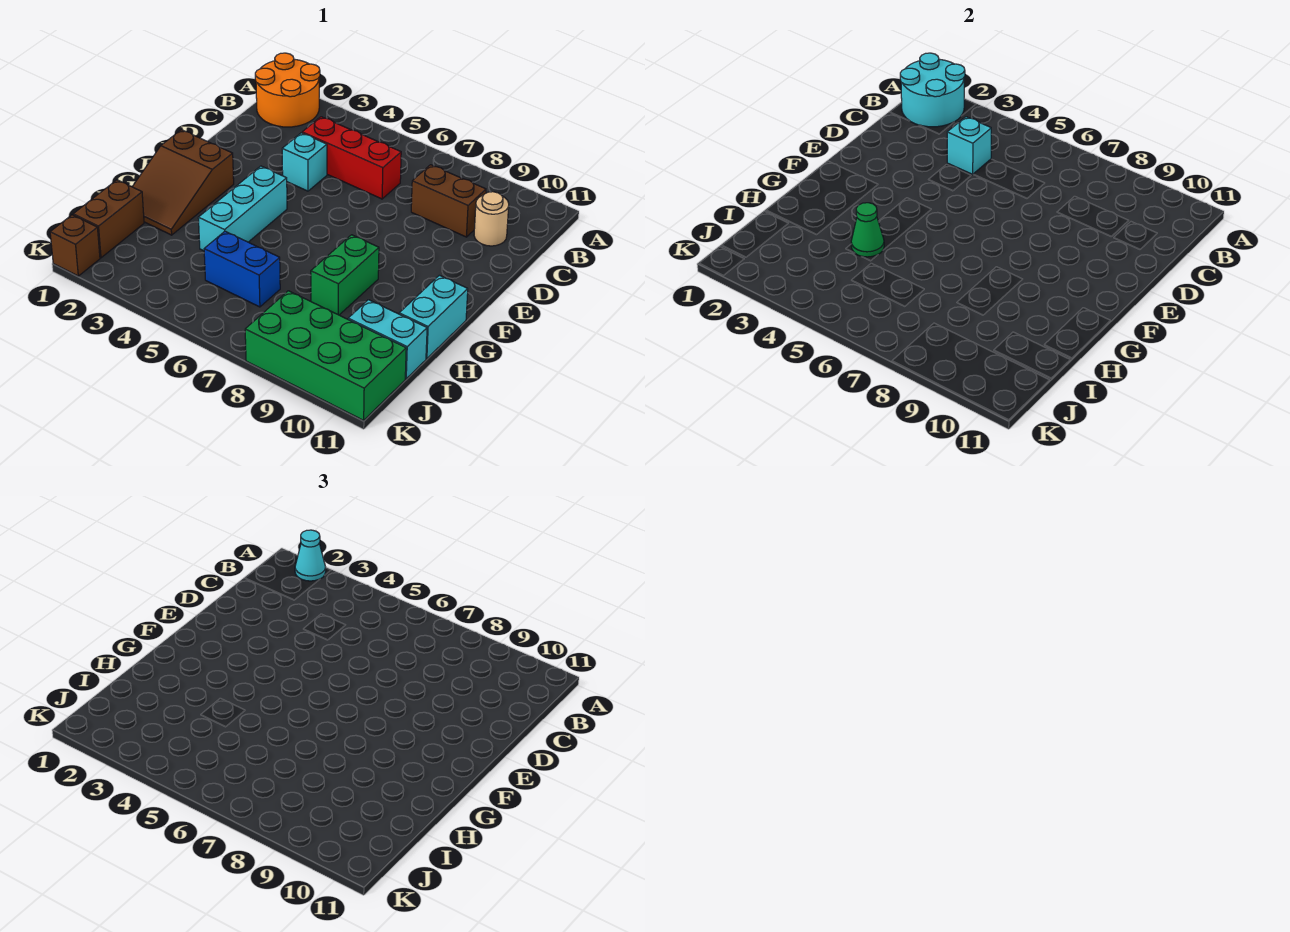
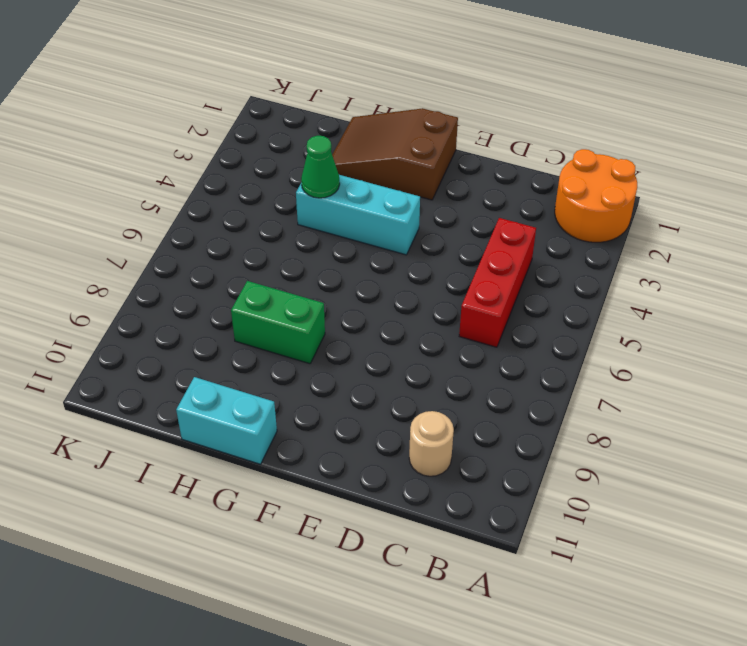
none -> brown brick C8:C9 level 1
none -> cyan brick D4 level 1
none -> brown brick I1:J1 level 1

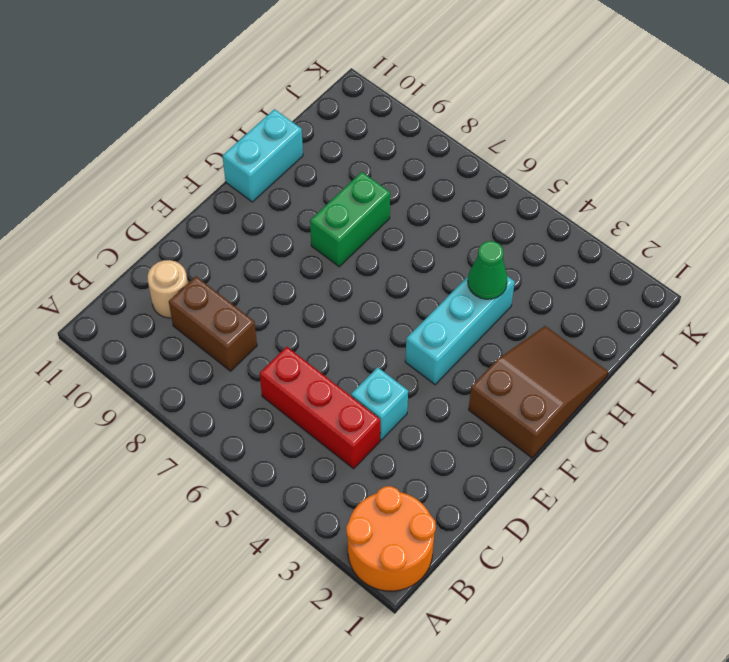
none -> brown brick I1:J1 level 1
none -> blue brick I5:I6 level 1
none -> cyan brick I10:I11 level 1

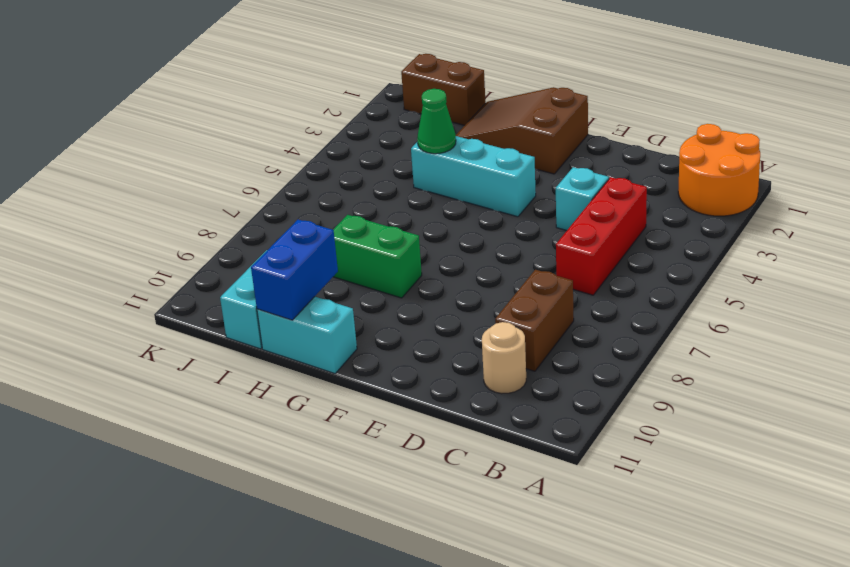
blue brick H10:H11 level 2 -> blue brick I5:I6 level 1
none -> green brick J8:K11 level 1
none -> brown brick K1 level 1
none -> cyan round brick A1:B2 level 2

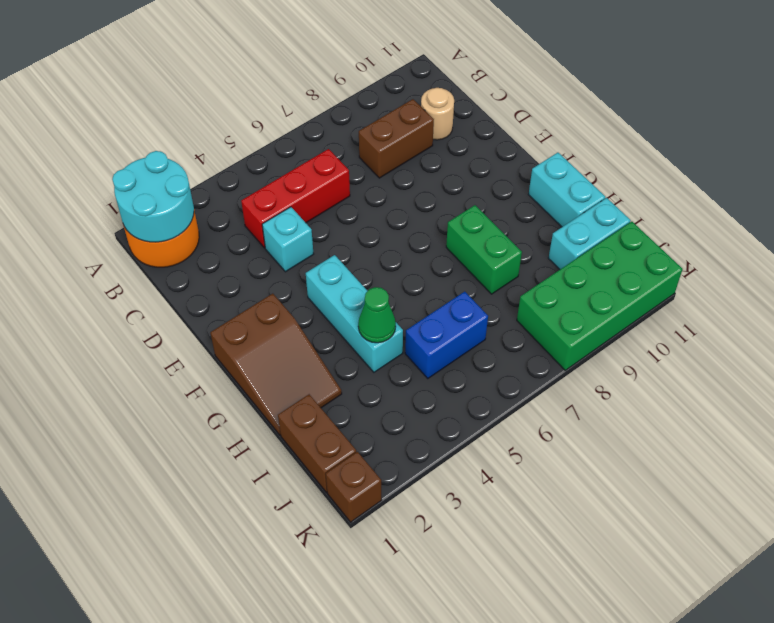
none -> cyan brick C4 level 2
none -> cyan cone A2 level 3

